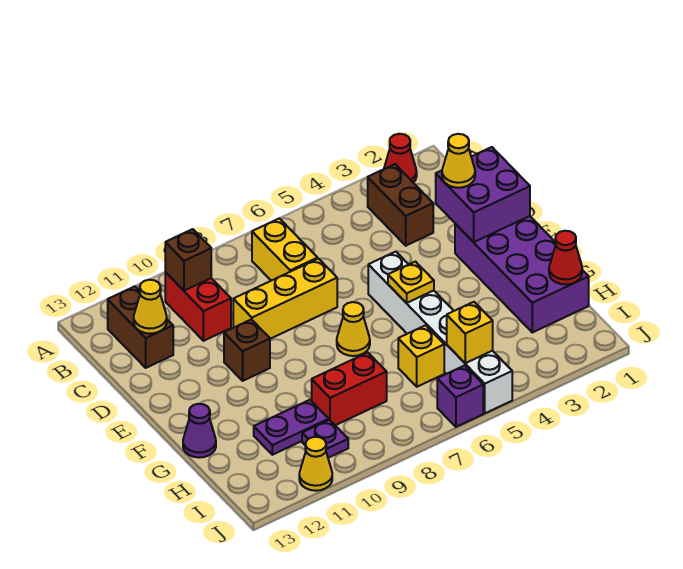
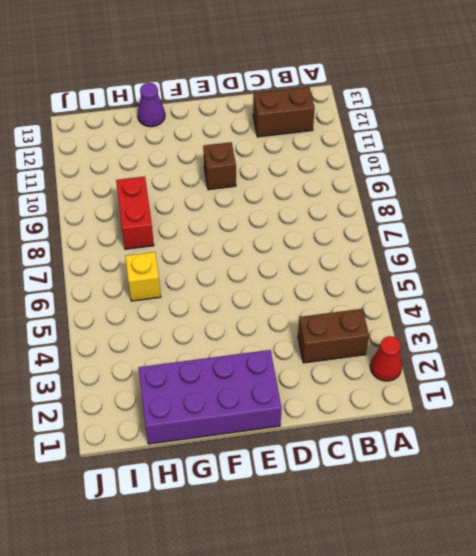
none -> yellow brick B7:C7 level 1
none -> red brick B10:C10 level 1
none -> yellow brick D7:D9 level 1

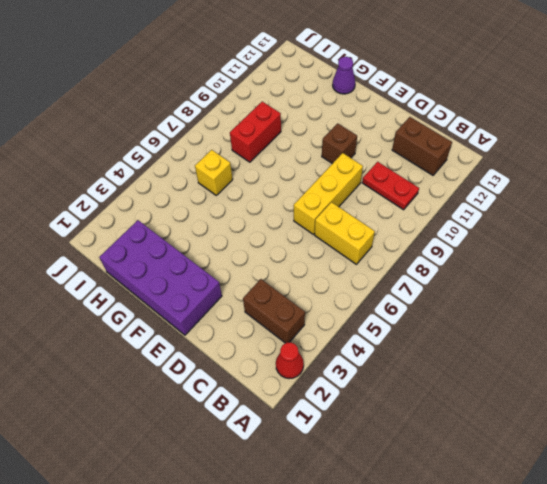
red plate B10:C10 level 1 -> red brick B10:C10 level 1
none -> white brick E5:J5 level 1
none -> yellow cone F7 level 1
none -> purple plate H10:H11 level 1

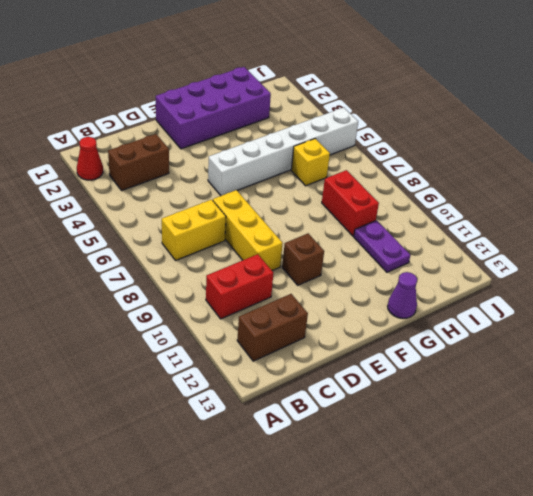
none -> yellow cone F7 level 1
none -> purple plate I10 level 1
none -> purple brick J6 level 1

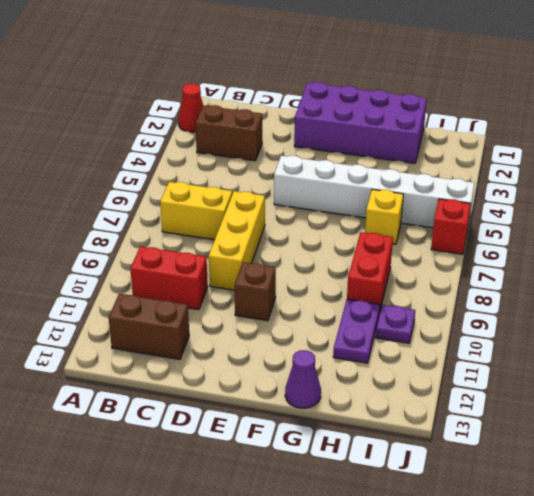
red brick J6 level 1 -> purple brick J6 level 1
none -> yellow cone F7 level 1
none -> yellow cone J11 level 1
none -> brown brick B10 level 2

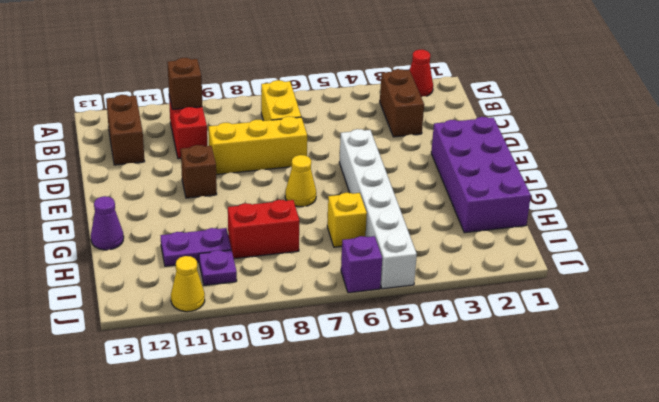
none -> yellow cone C12 level 2
none -> purple brick D1:E2 level 2
none -> yellow plate F5 level 2

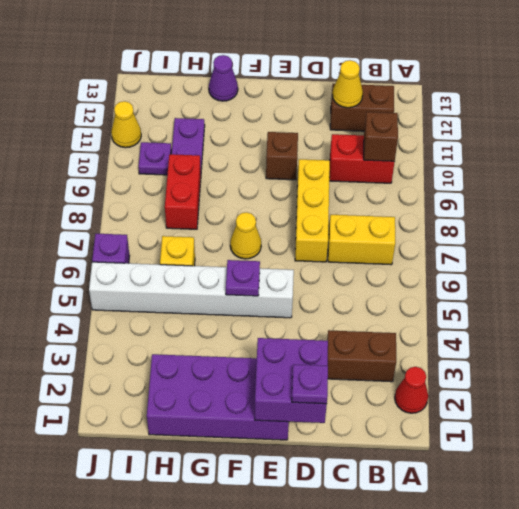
purple plate D1 level 3 -> none
purple plate F5 level 2 -> yellow plate F5 level 2
none -> red cone H1 level 2
none -> yellow brick I5 level 2
none -> yellow cone D2 level 3

